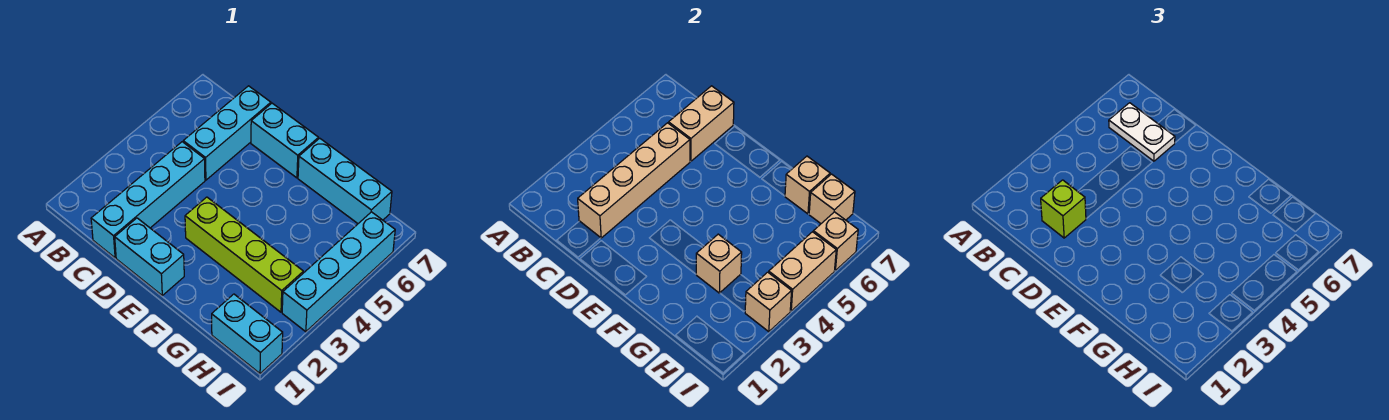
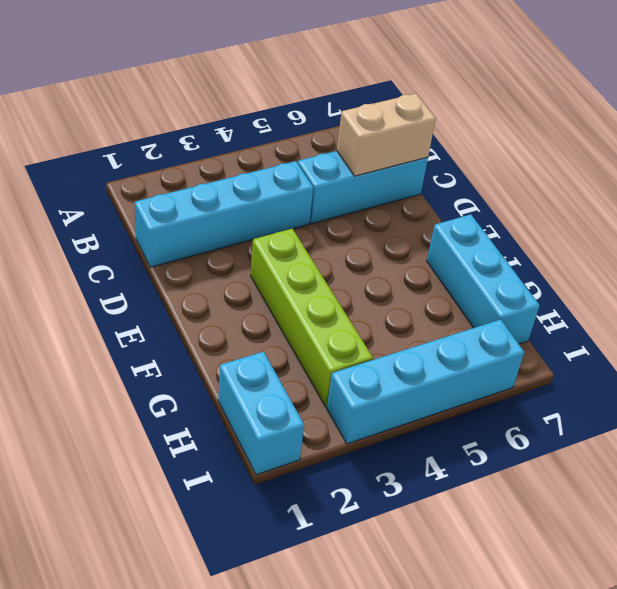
none -> cyan brick D1:E1 level 1
none -> cyan brick D7:E7 level 1
none -> tan brick C2:C5 level 2

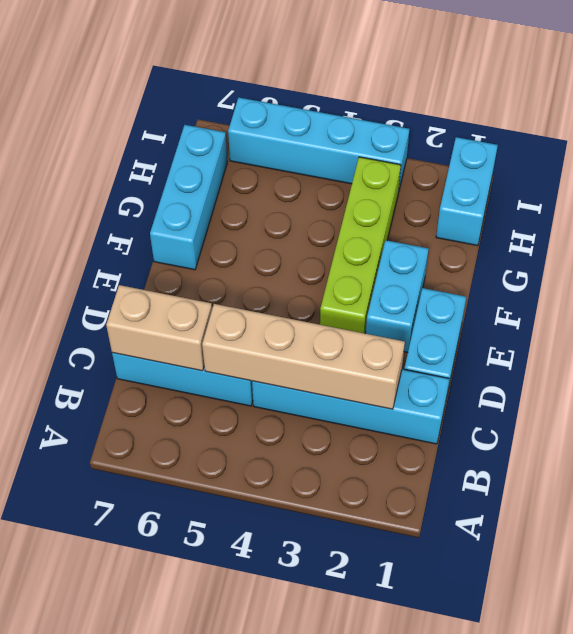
cyan brick E2:F2 level 1 -> cyan brick D7:E7 level 1
none -> tan brick G3 level 2
none -> tan brick G7 level 2
none -> tan brick H7 level 2

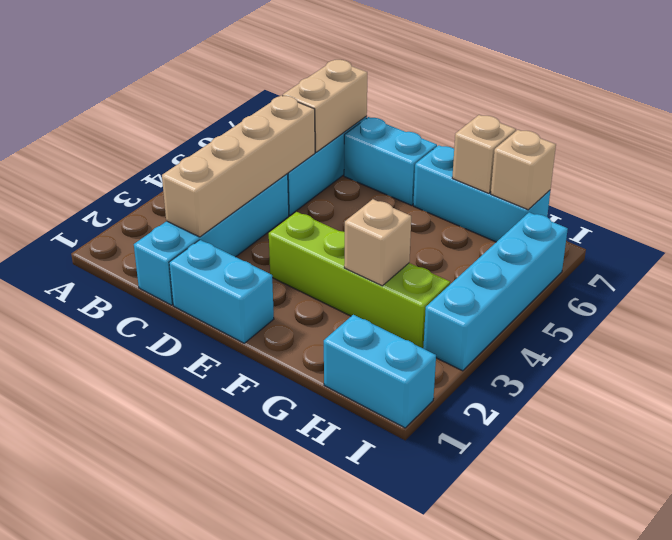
none -> tan brick I3 level 2
none -> tan brick I4:I5 level 2
none -> tan brick I6 level 2

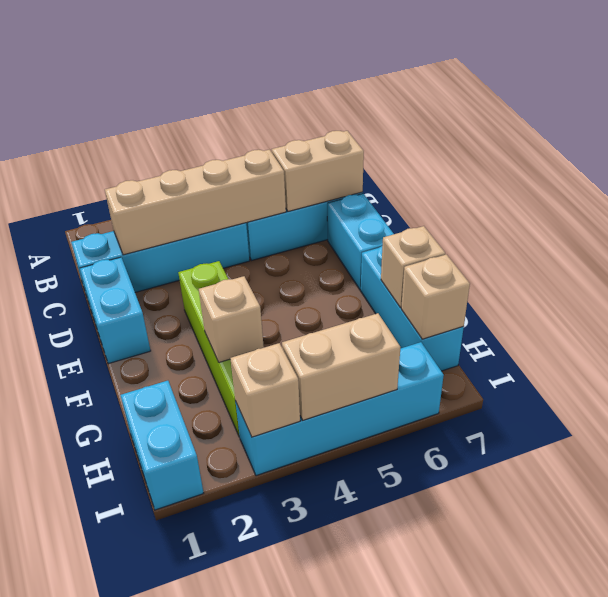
none -> tan brick I6 level 2
none -> white plate B6:C6 level 3
none -> lime brick C2 level 3

